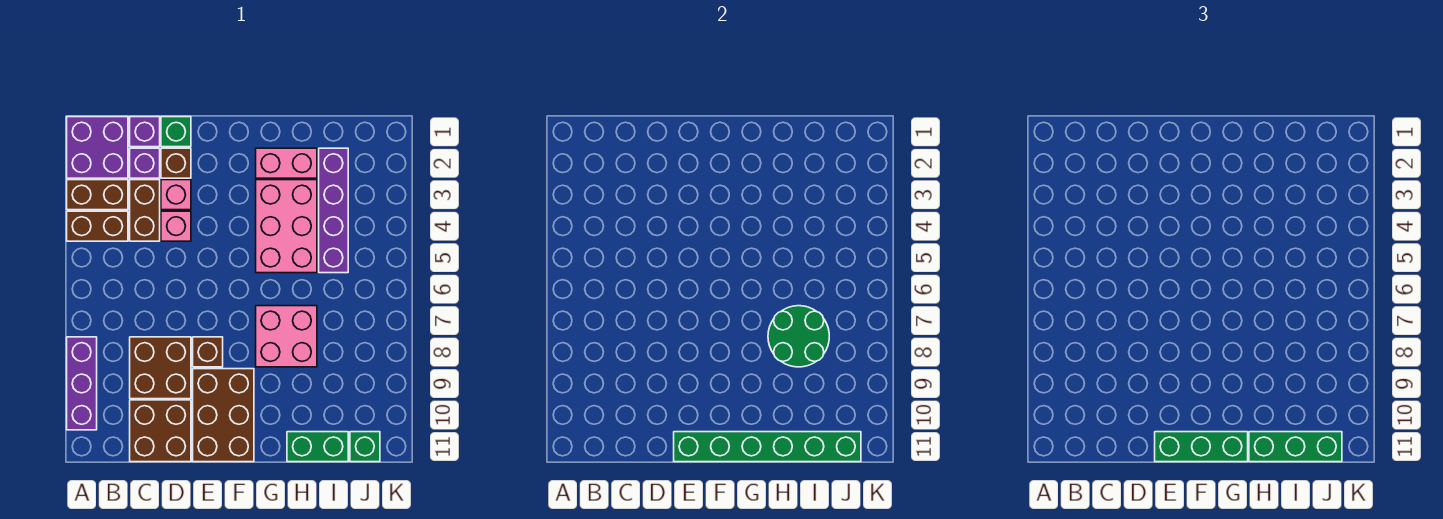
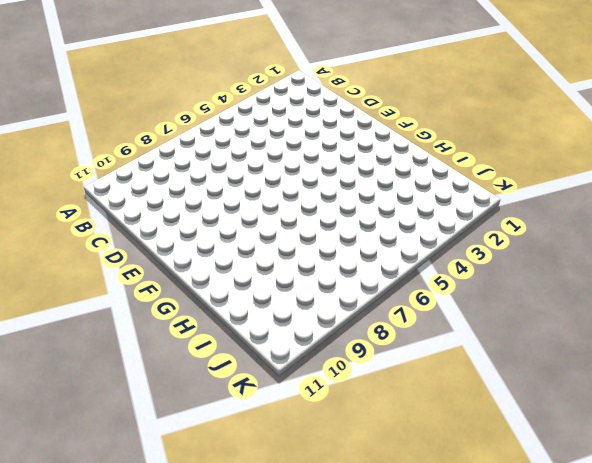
none -> purple brick A1:B2 level 1
none -> brown brick A3:B3 level 1
none -> brown brick A4:B4 level 1

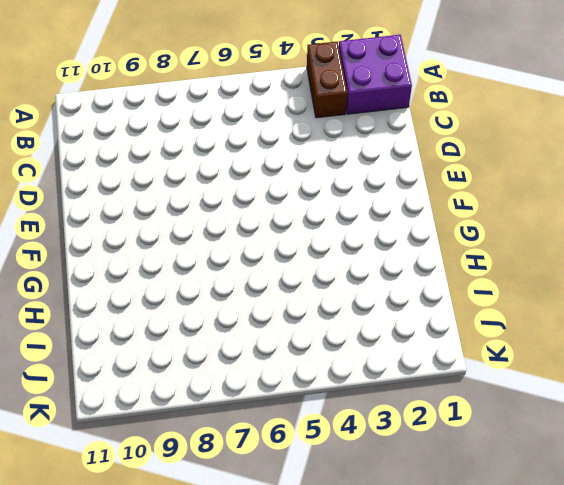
none -> brown brick A4:B4 level 1
none -> purple brick A8:A10 level 1
none -> purple brick C1 level 1

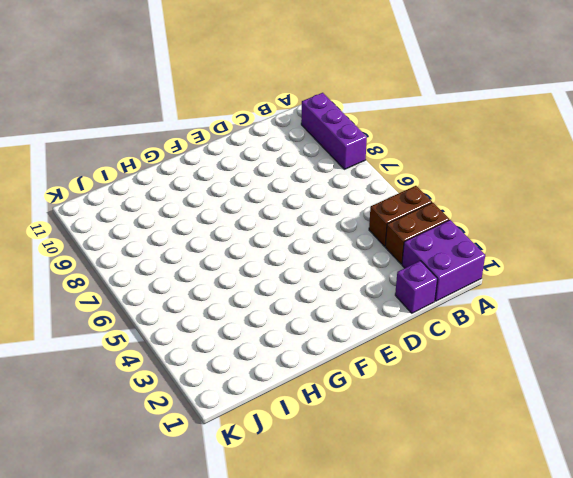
none -> purple brick C2 level 1
none -> brown brick C3:C4 level 1
none -> brown brick C8:D9 level 1

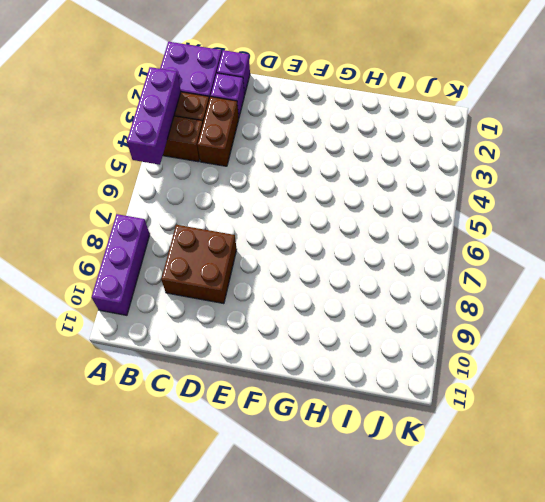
purple brick A3:A5 level 2 -> none
none -> brown brick C10:D11 level 1
none -> green brick D1 level 1
none -> brown brick D2 level 1

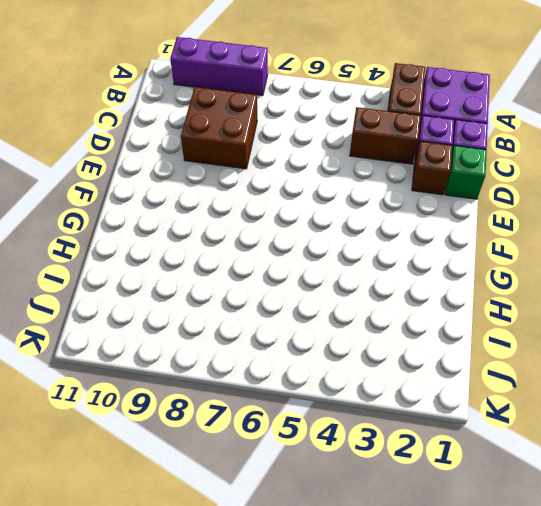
none -> brown brick A4:B4 level 1
none -> brown brick C10:D11 level 1
none -> pink brick D3 level 1

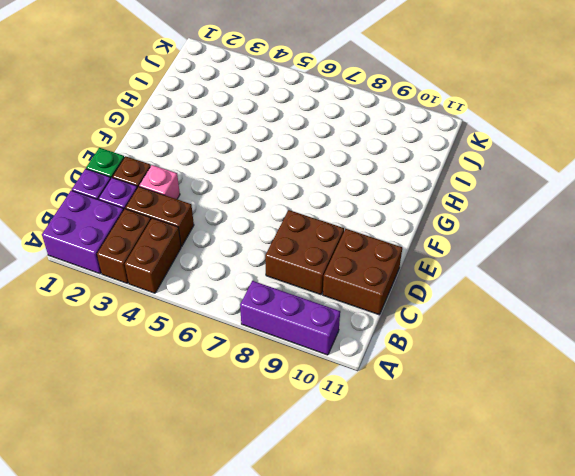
none -> pink brick D4 level 1
none -> brown brick E8 level 1
none -> brown brick E9:F11 level 1

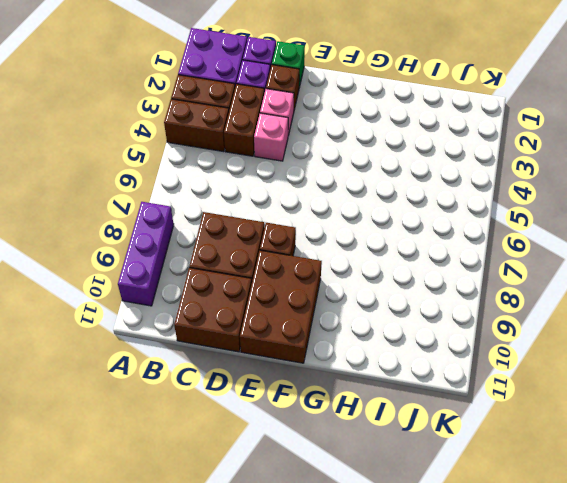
none -> pink brick G2:H2 level 1
none -> pink brick G3:H5 level 1
none -> pink brick G7:H8 level 1

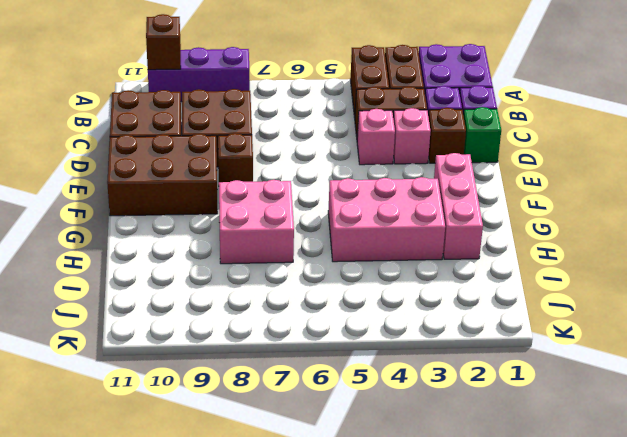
brown brick A10 level 2 -> none
pink brick F2:H2 level 1 -> pink brick G2:H2 level 1
none -> green brick H11:I11 level 1
none -> purple brick I2:I5 level 1
none -> green brick J11 level 1

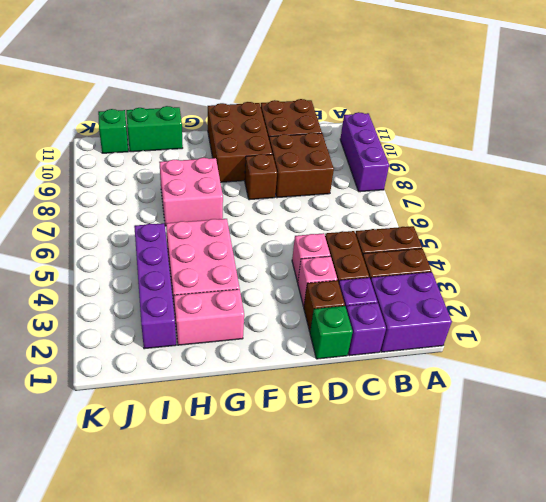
none -> green brick E11:J11 level 2
none -> green round brick H7:I8 level 2
none -> green brick E11:G11 level 3

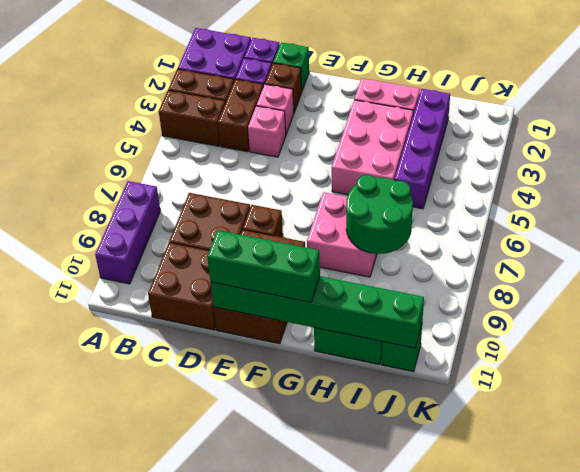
none -> green brick H11:J11 level 3

